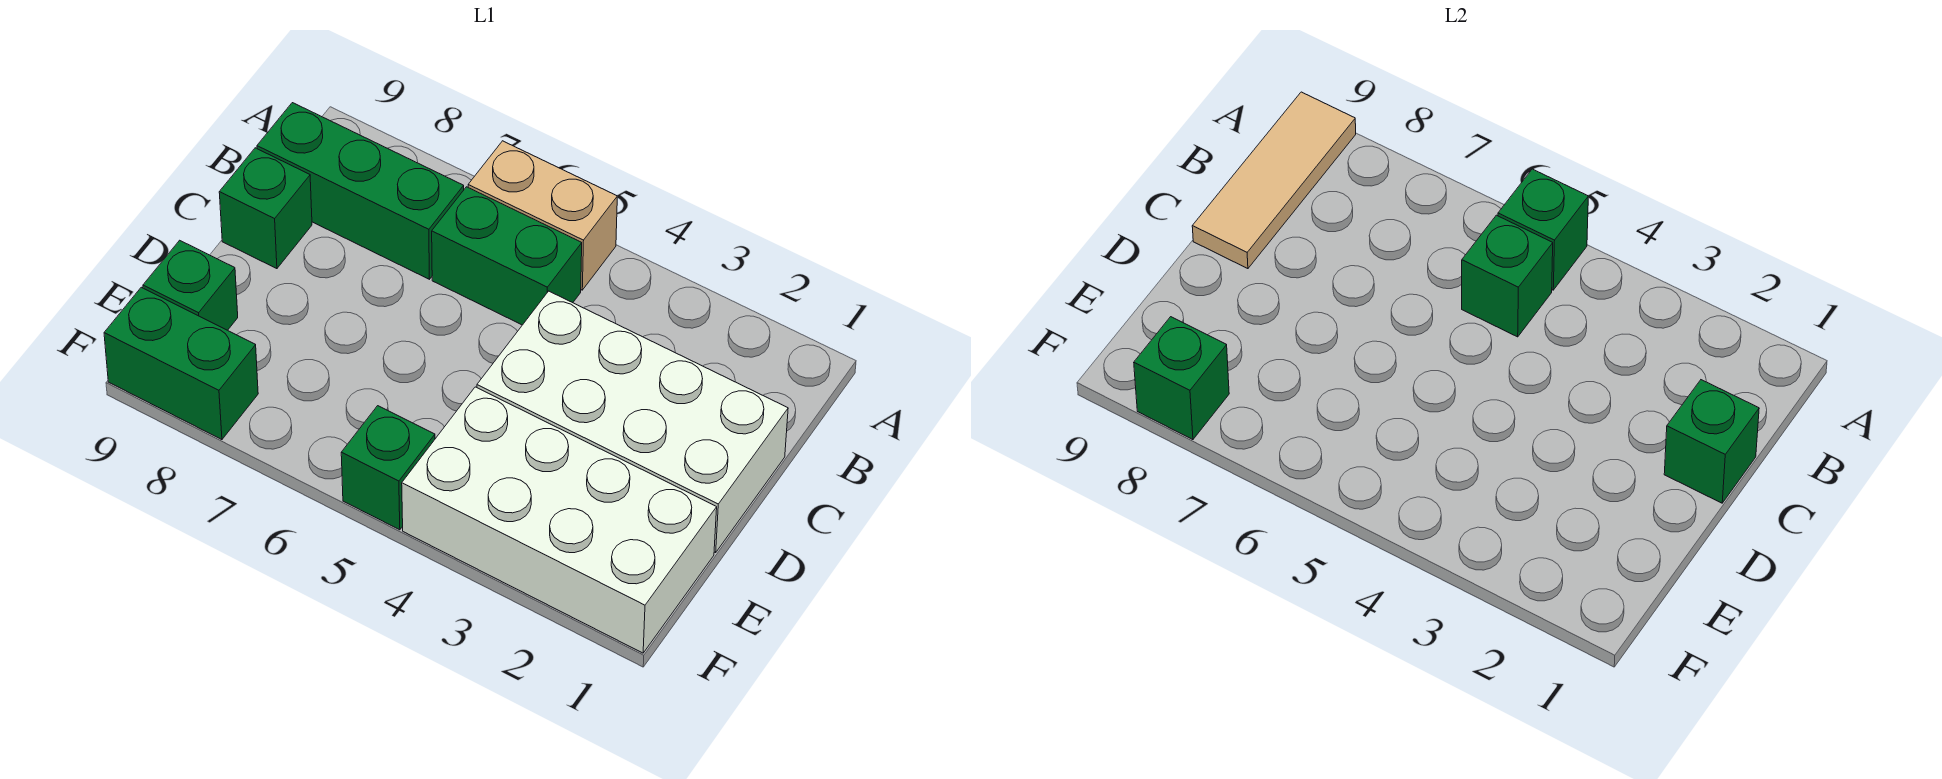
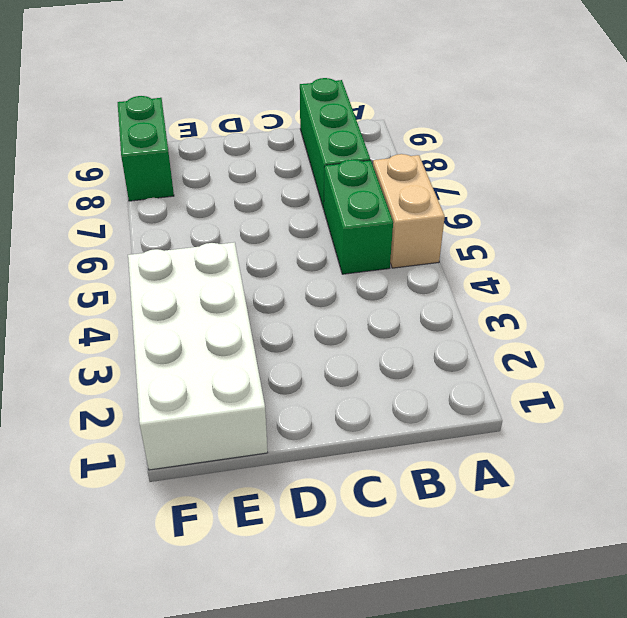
none -> white brick C1:D4 level 1
none -> green brick C9 level 1
none -> green brick E9 level 1

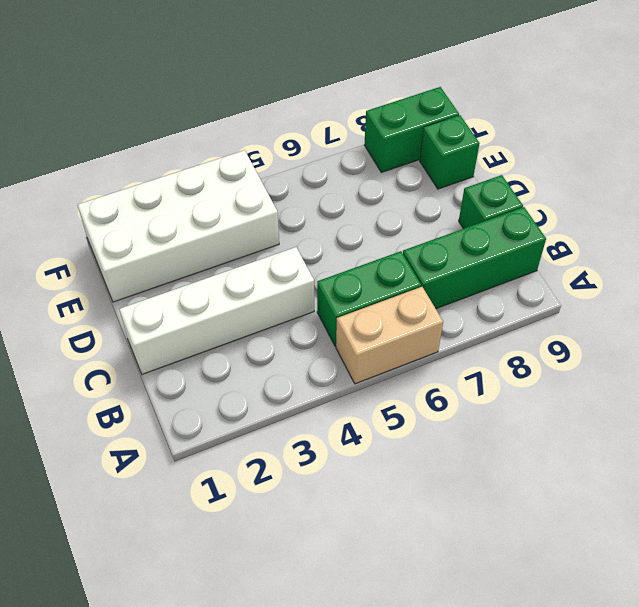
white brick C1:C4 level 1 -> white brick C1:D4 level 1
none -> green brick F5 level 1
none -> green brick A5 level 2
none -> tan tile A9:C9 level 2

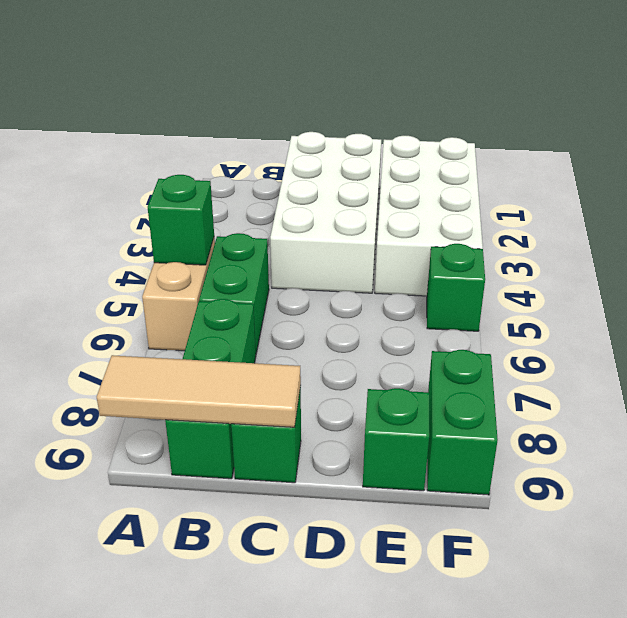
none -> green brick B5 level 2
none -> green brick C1 level 2
none -> green brick F8 level 2

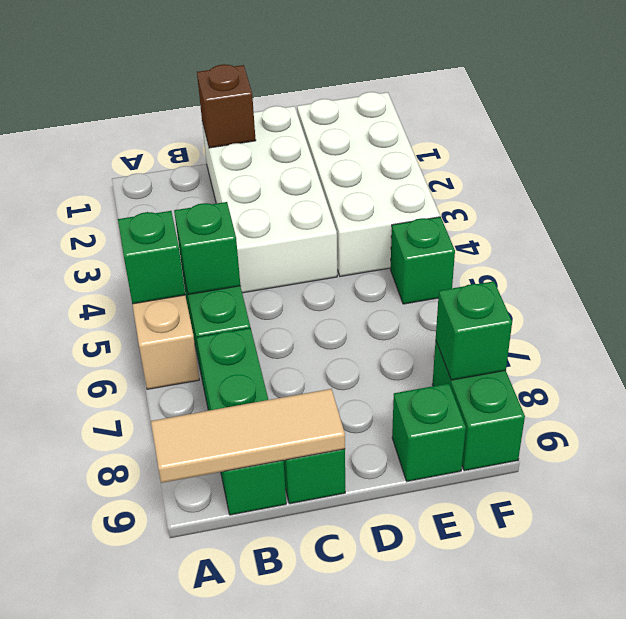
brown brick C1 level 2 -> green brick C1 level 2

